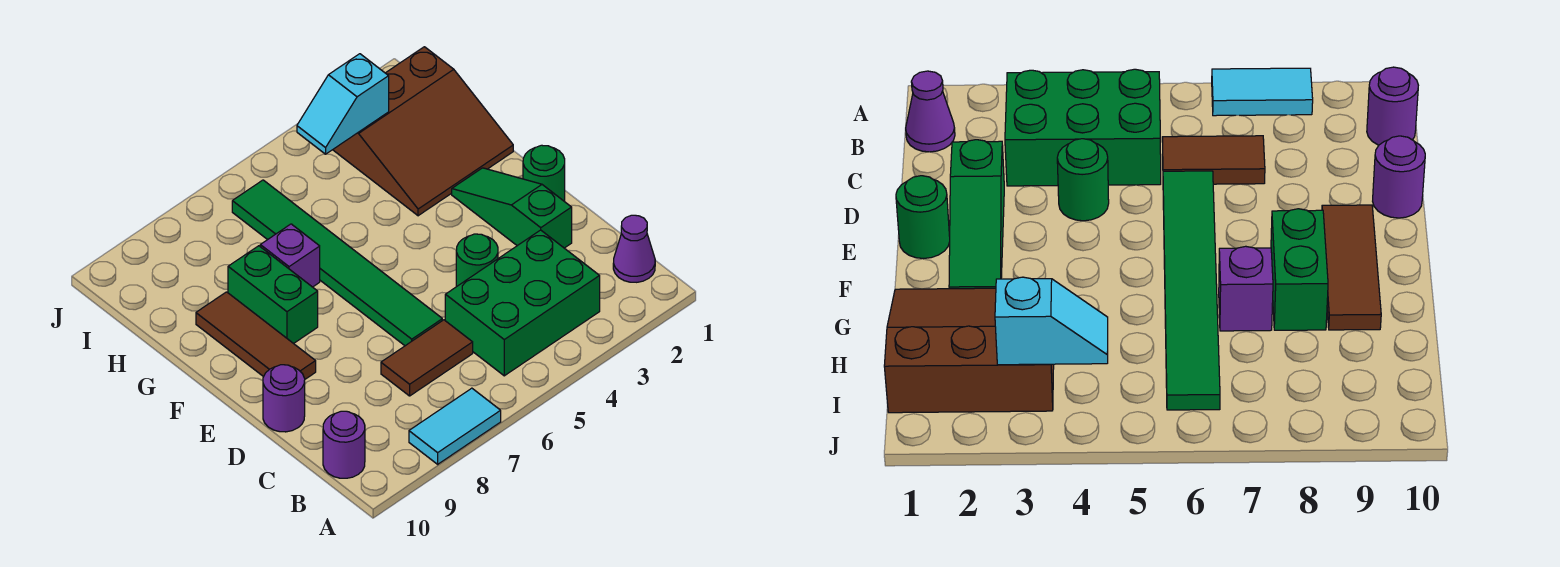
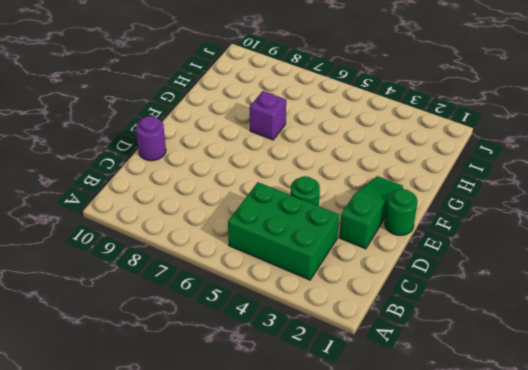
none -> cyan tile A7:A8 level 1
none -> purple cone B1 level 1
none -> purple round brick B10 level 1

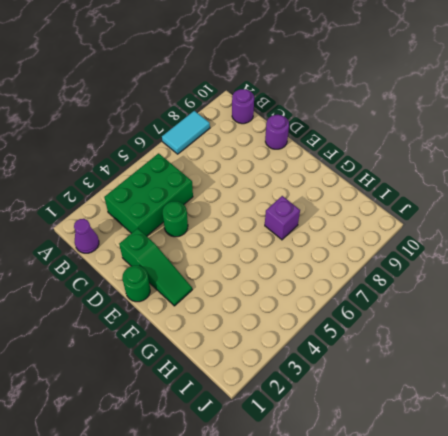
none -> brown tile C6:C7 level 1
none -> green tile D6:I6 level 1
none -> brown tile E9:G9 level 1

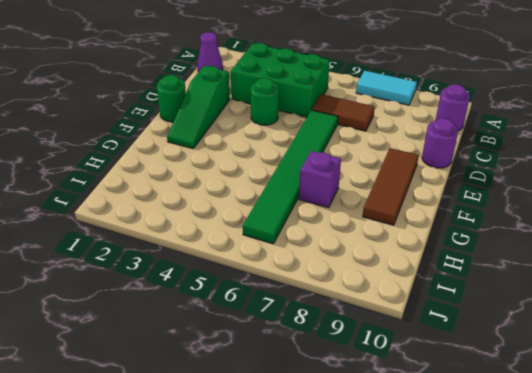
none -> green brick F8:G8 level 1
none -> brown slope G1:I3 level 1 top I
none -> cyan slope I3:I4 level 2 top 3

